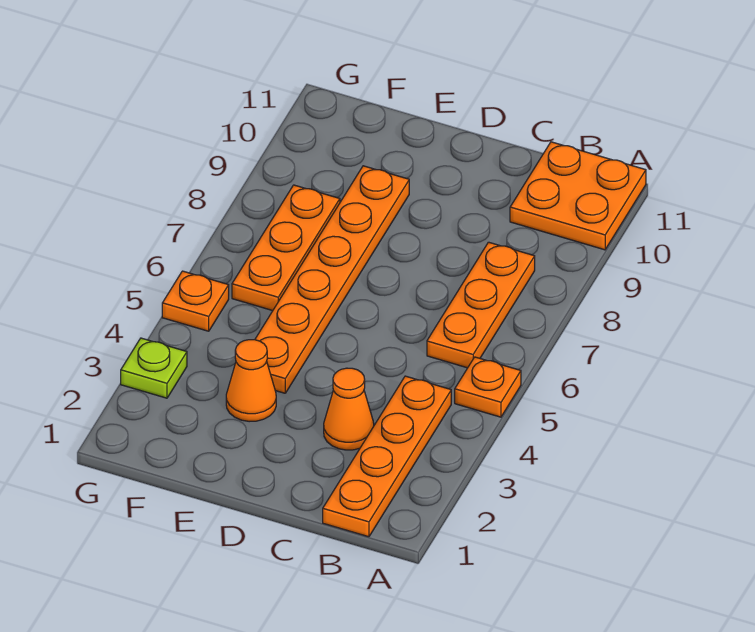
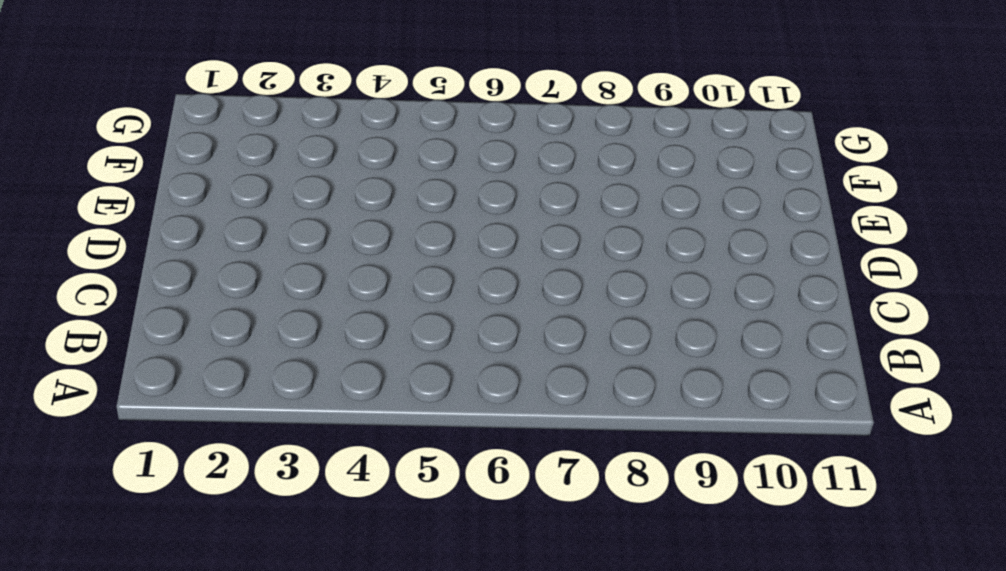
none -> orange plate A5 level 1
none -> orange plate A10:B11 level 1

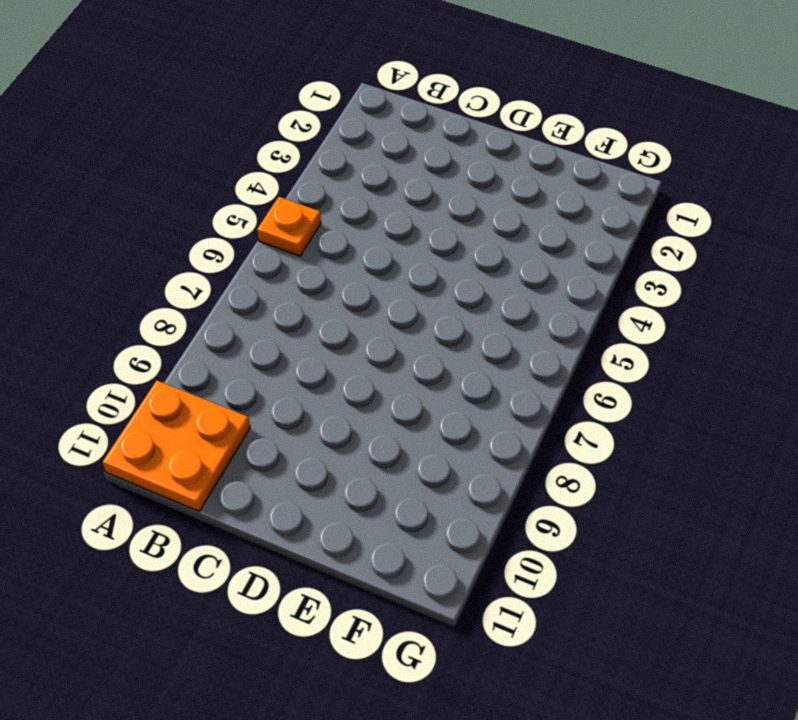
none -> orange plate B1:B4 level 1
none -> orange plate B6:B8 level 1

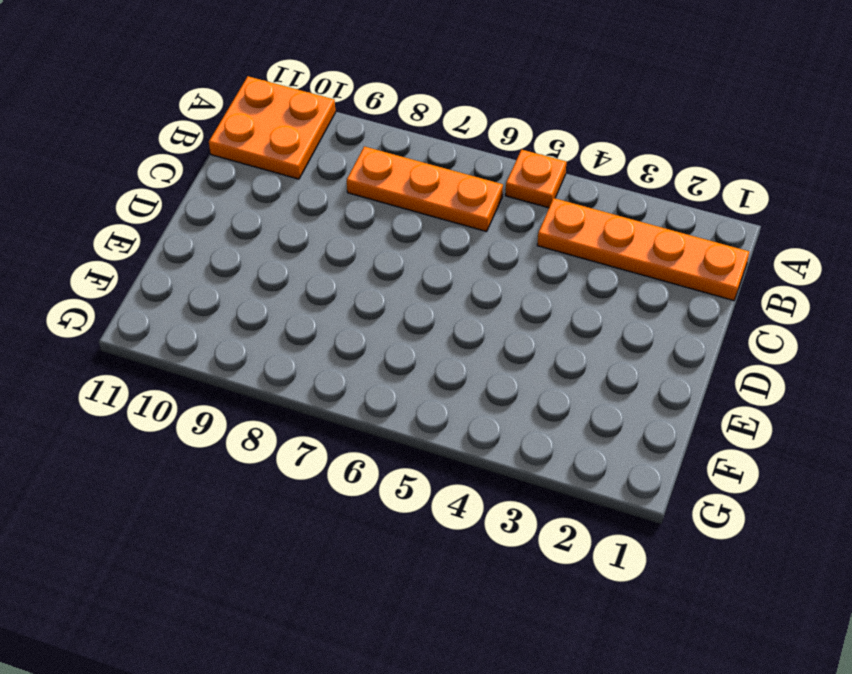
none -> orange cone C3 level 1
none -> orange cone E3 level 1

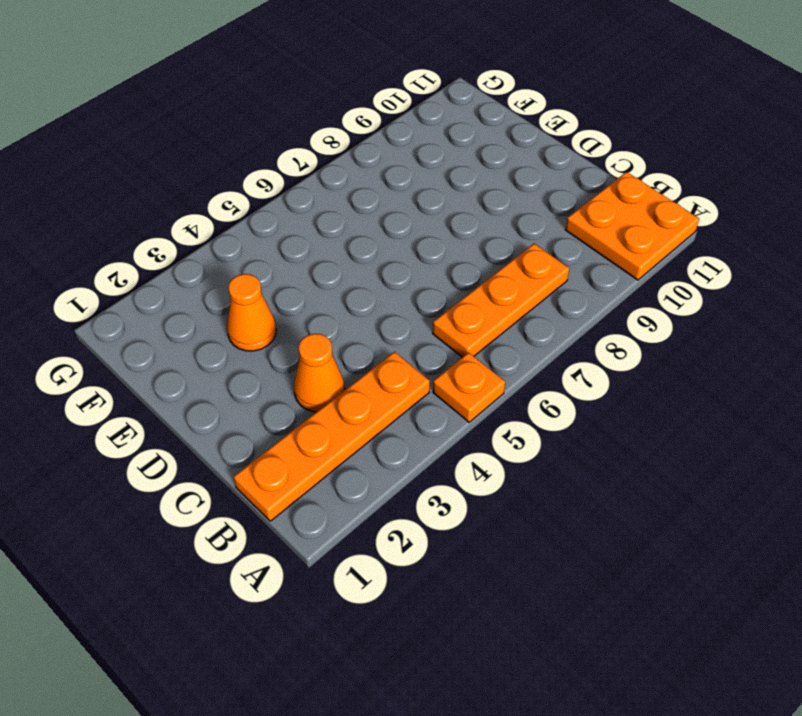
none -> orange plate E4:E9 level 1
none -> orange plate F6:F8 level 1

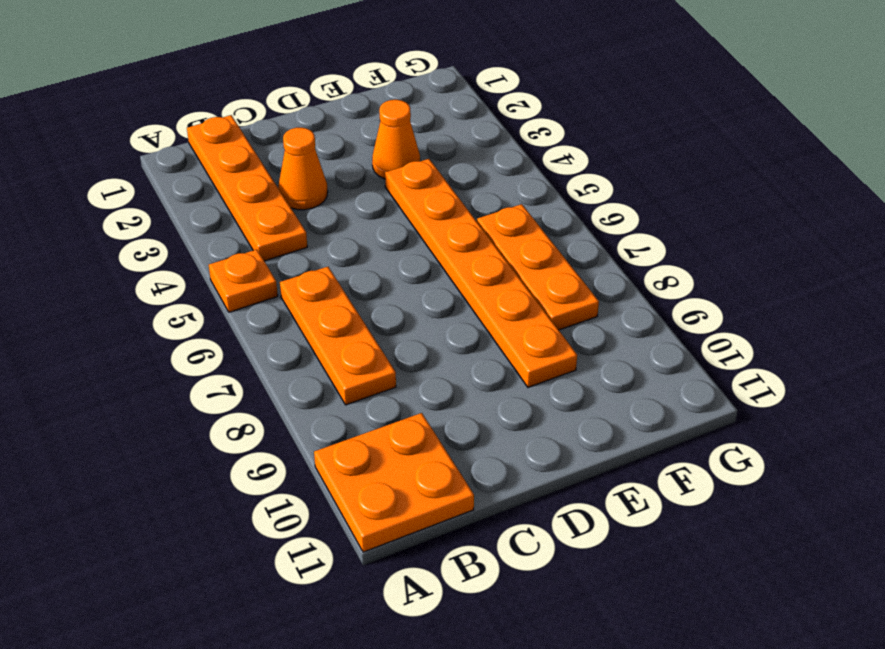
none -> lime plate G3 level 1
none -> orange plate G5 level 1

